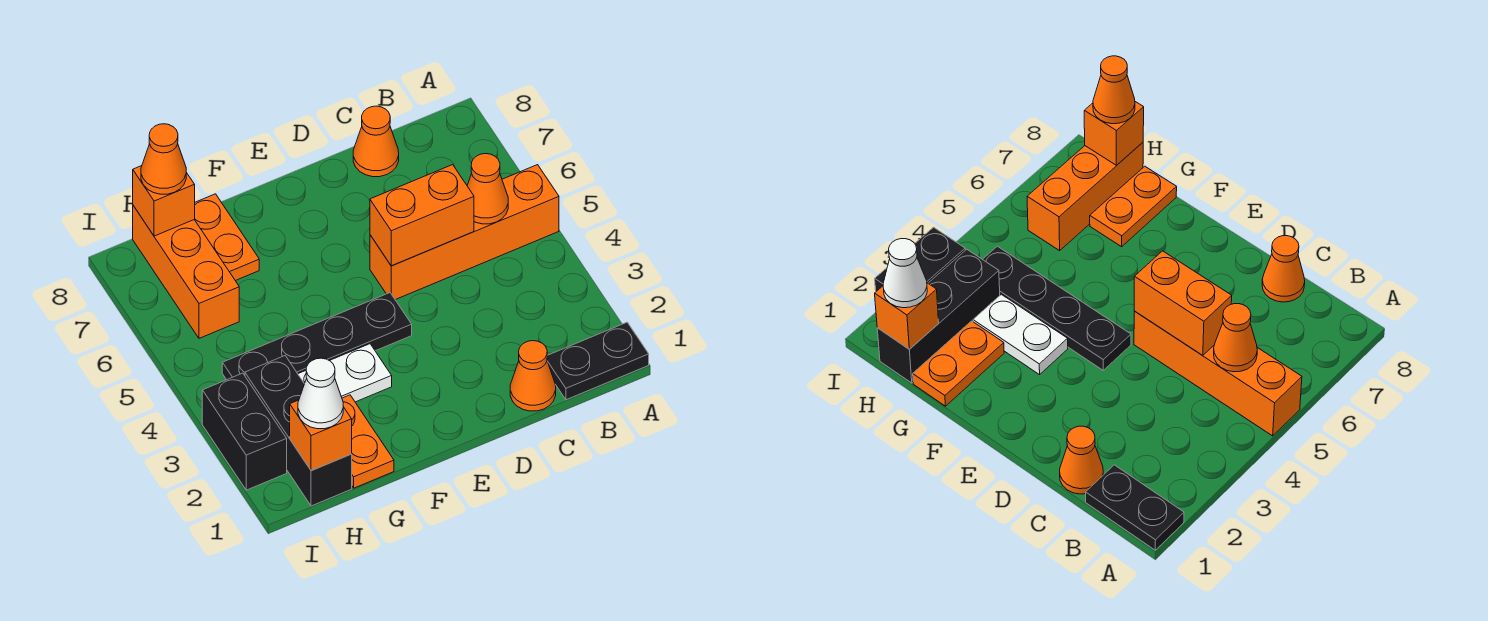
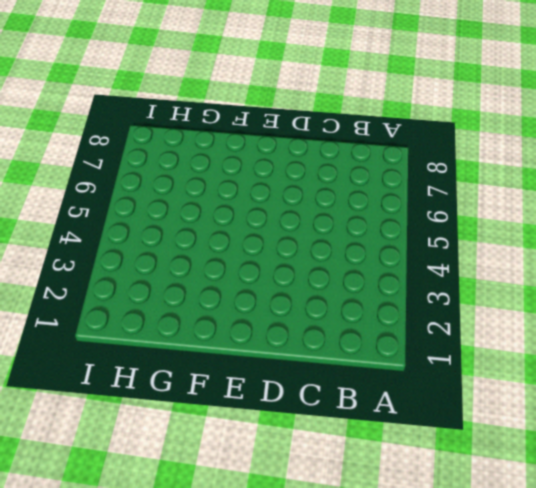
none -> black plate A1:B1 level 1
none -> orange brick A5:D5 level 1
none -> orange cone C1 level 1

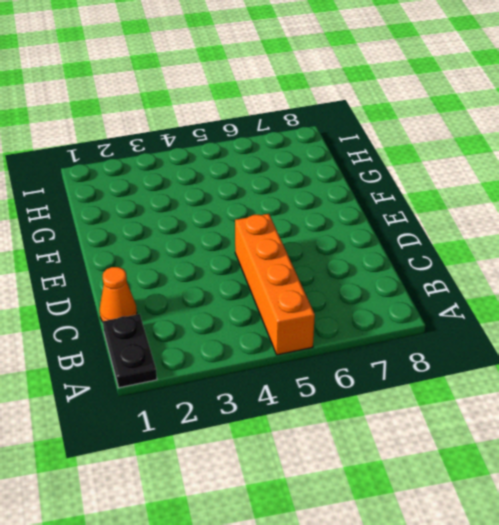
none -> orange cone C8 level 1
none -> black plate E4:H4 level 1
none -> white plate F3:G3 level 1

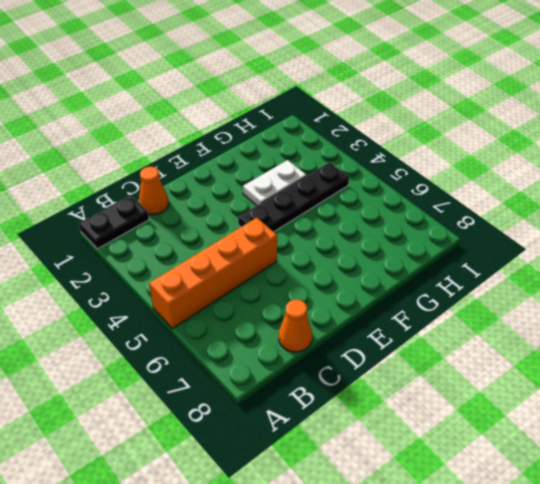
none -> orange plate G1:G2 level 1
none -> orange plate G7:G8 level 1
none -> black brick H1:H3 level 1

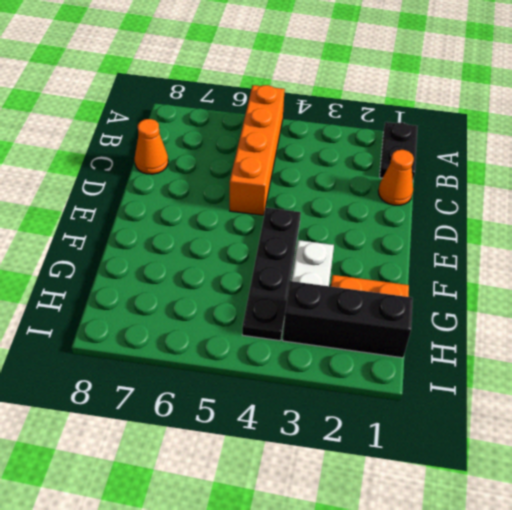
none -> orange plate G7:G8 level 1
none -> orange brick H6:H8 level 1
none -> black brick I2:I3 level 1

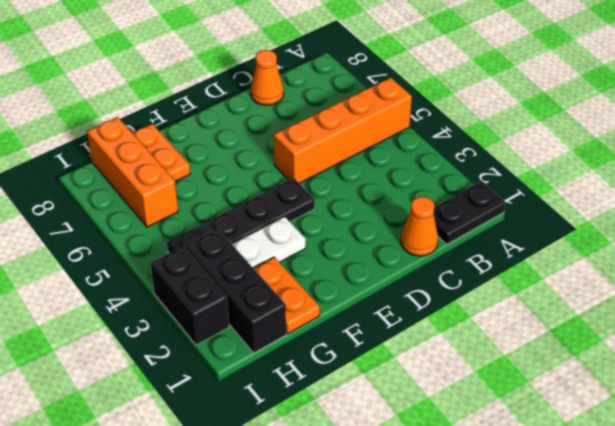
none -> orange cone B5 level 2
none -> orange brick C5:D5 level 2
none -> orange brick H1 level 2

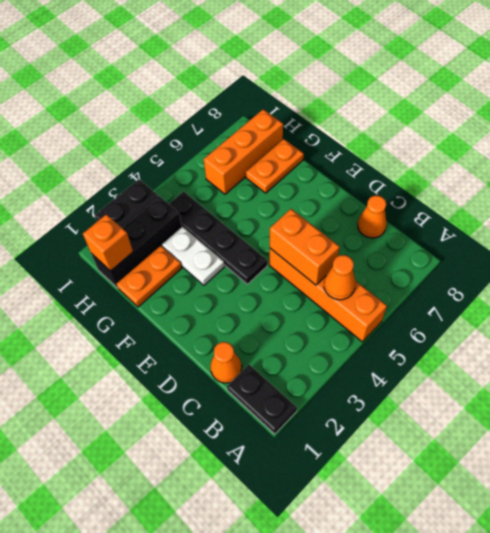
none -> orange brick H8 level 2
none -> white cone H1 level 3
none -> orange cone H8 level 3

